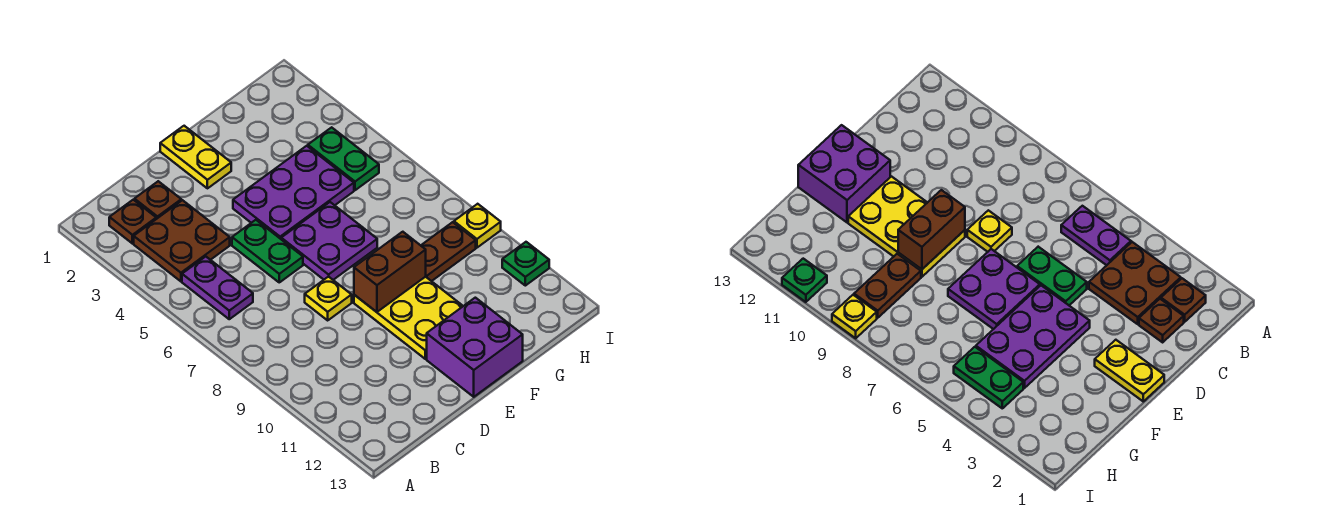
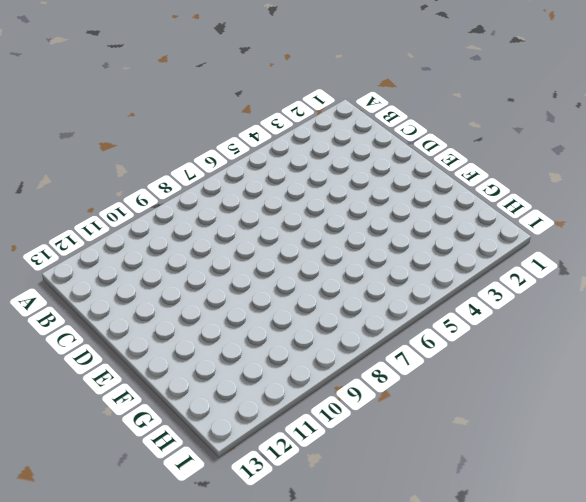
none -> brown plate B2 level 1
none -> brown plate B3:C4 level 1
none -> purple plate B5:B6 level 1

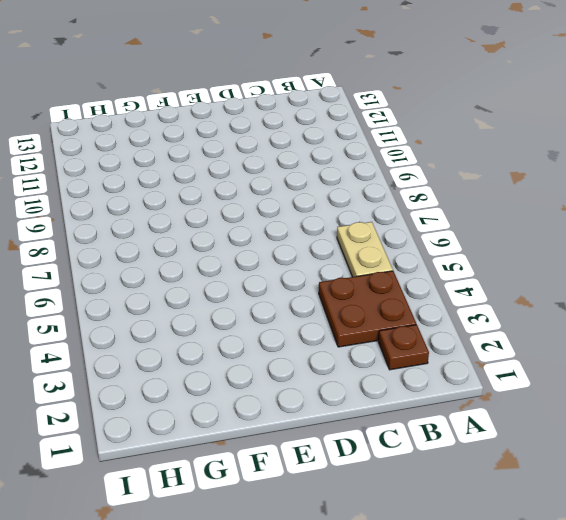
tan plate B5:B6 level 1 -> purple plate B5:B6 level 1
none -> brown plate C2 level 1
none -> green plate D5:D6 level 1
none -> yellow plate D8 level 1

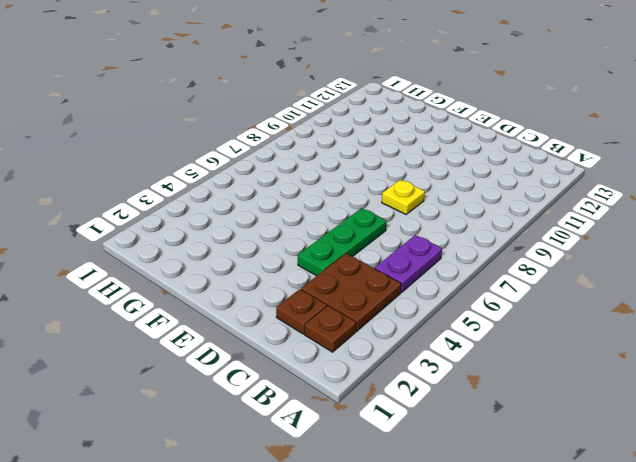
green plate D4:D6 level 1 -> green plate D5:D6 level 1
none -> yellow plate E1:E2 level 1
none -> purple plate E4:G5 level 1
none -> purple plate E6:F7 level 1

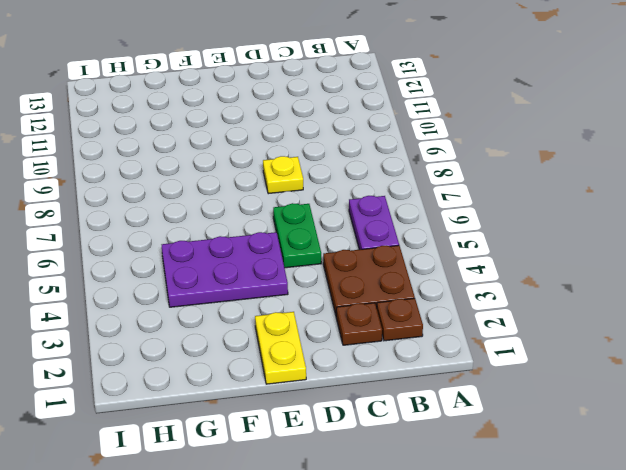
none -> purple plate E6:F7 level 1
none -> yellow plate E9:F11 level 1
none -> purple brick E12:F13 level 1

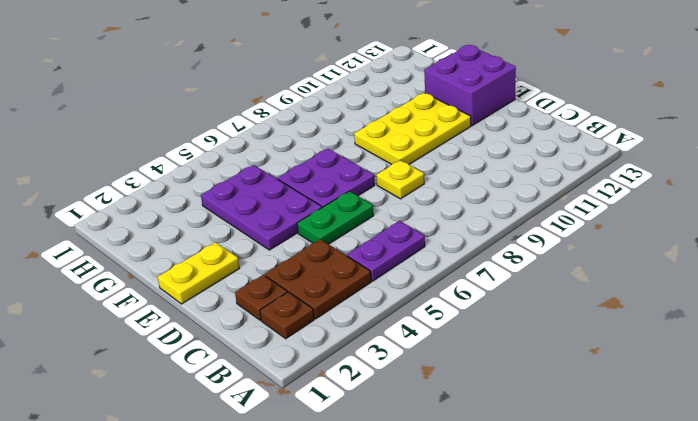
none -> brown plate G9:H9 level 1
none -> green plate H4:H5 level 1
none -> yellow plate I9 level 1

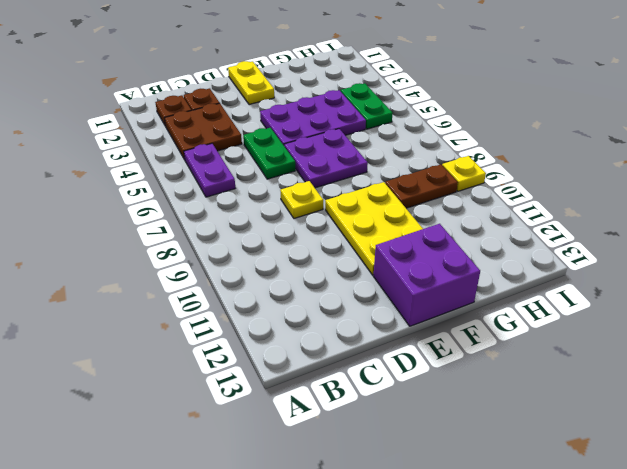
none -> green plate I11 level 1
none -> brown brick E9:F9 level 2

